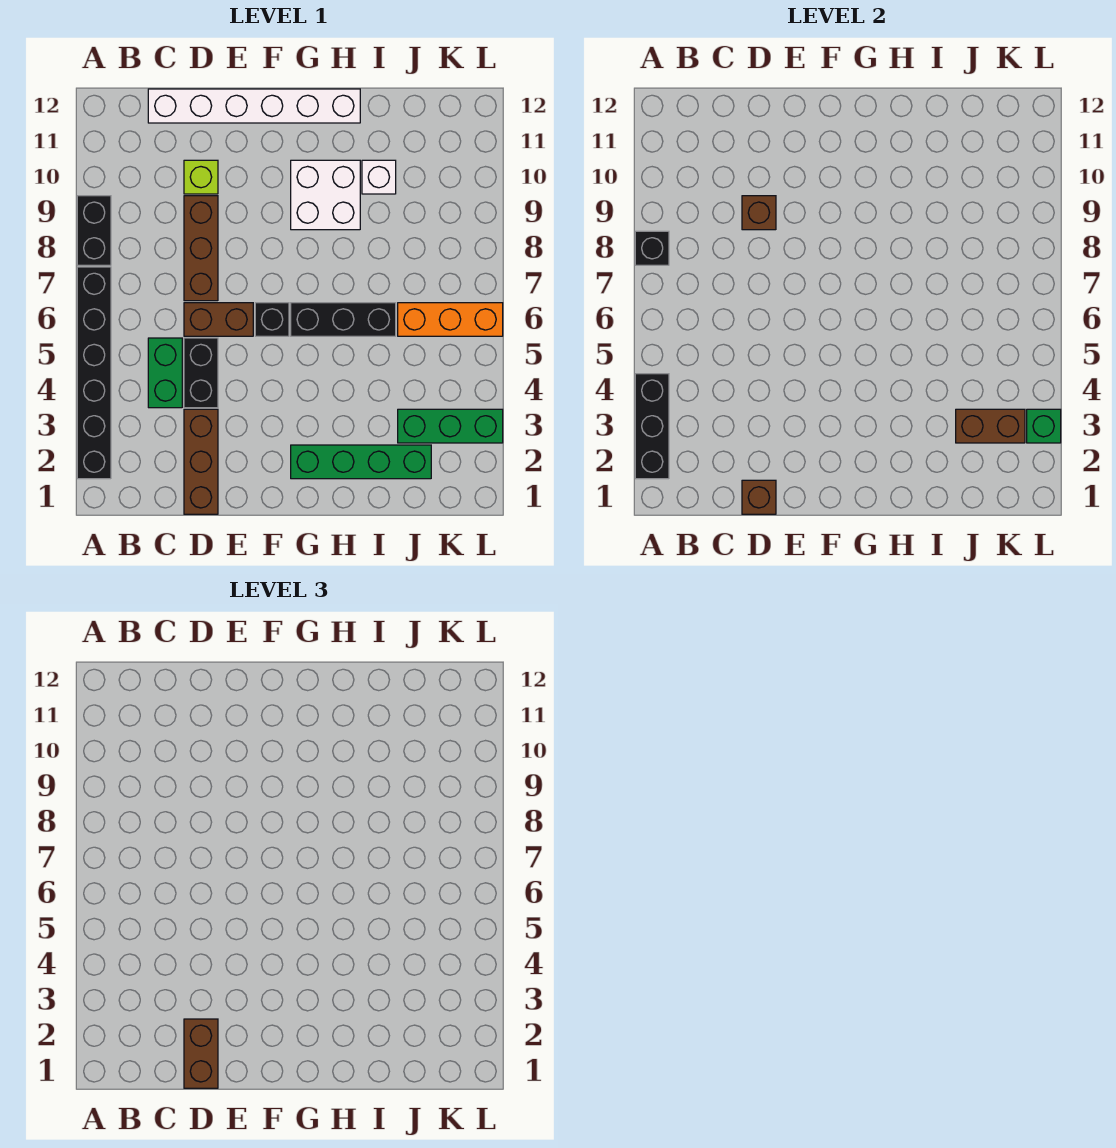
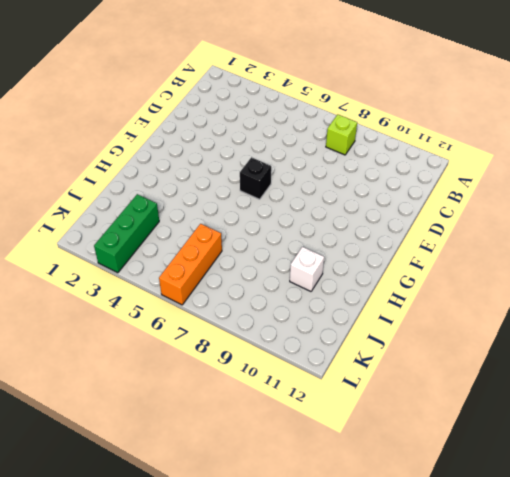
lime brick B8 level 1 -> lime brick D10 level 1
none -> black brick A2:A7 level 1
none -> black brick A8:A9 level 1
none -> green brick C4:C5 level 1

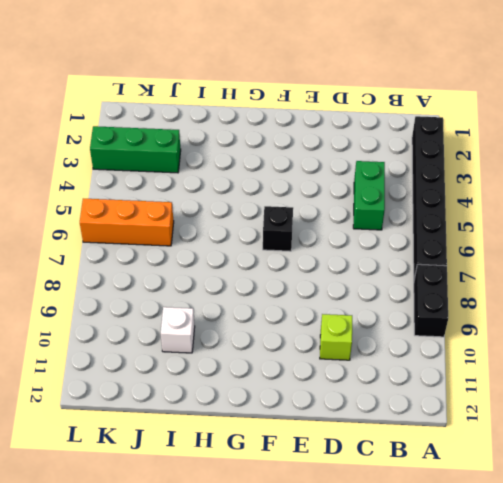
none -> white brick C12:H12 level 1
none -> brown brick D1:D3 level 1
none -> black brick D4:D5 level 1

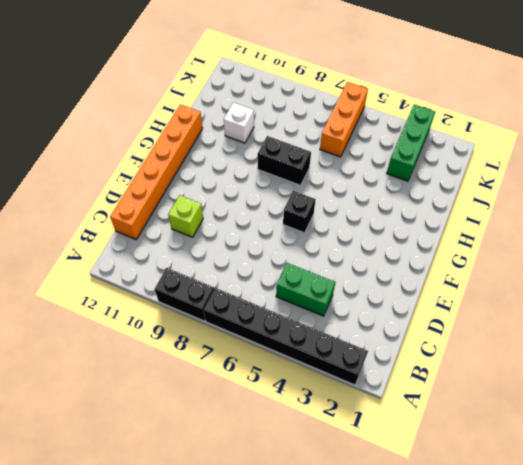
orange brick C12:H12 level 1 -> white brick C12:H12 level 1
black brick H7:H8 level 1 -> black brick D4:D5 level 1
none -> brown brick D1:D3 level 1
none -> brown brick D6:E6 level 1
none -> brown brick D7:D9 level 1

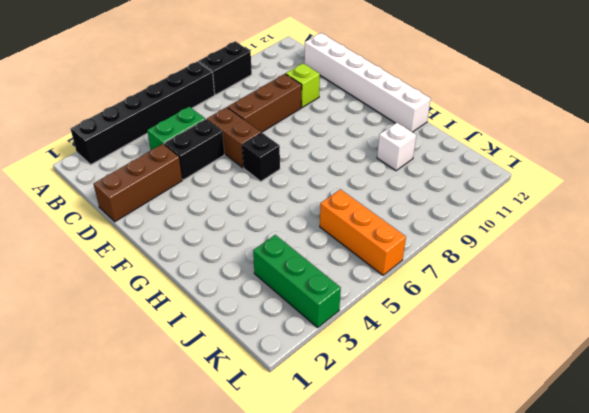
none -> green brick G2:J2 level 1
none -> black brick G6:I6 level 1
none -> white brick G9:H10 level 1

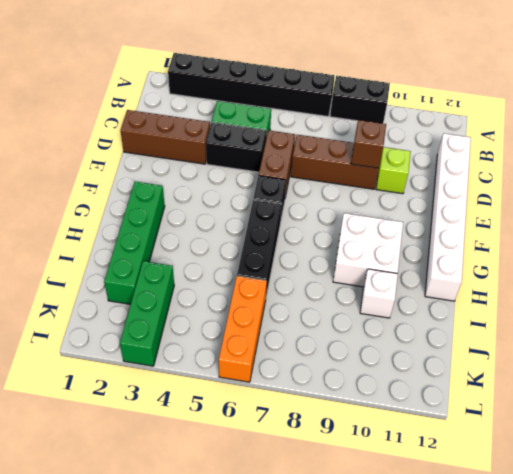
none -> black brick A2:A4 level 2
none -> black brick A8 level 2
none -> brown brick D1 level 2

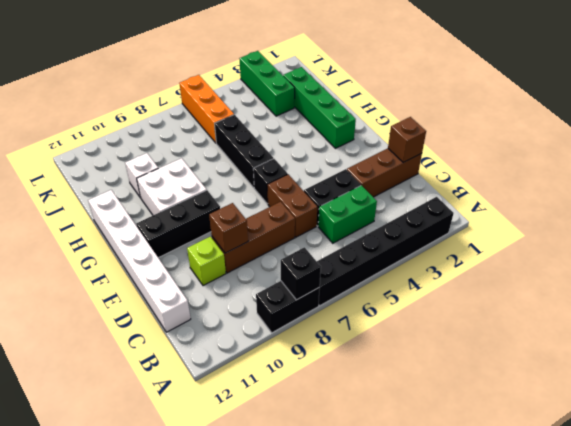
black brick F9:F11 level 1 -> black brick A2:A4 level 2
none -> brown brick J3:K3 level 2
none -> green brick L3 level 2
none -> brown brick D1:D2 level 3

